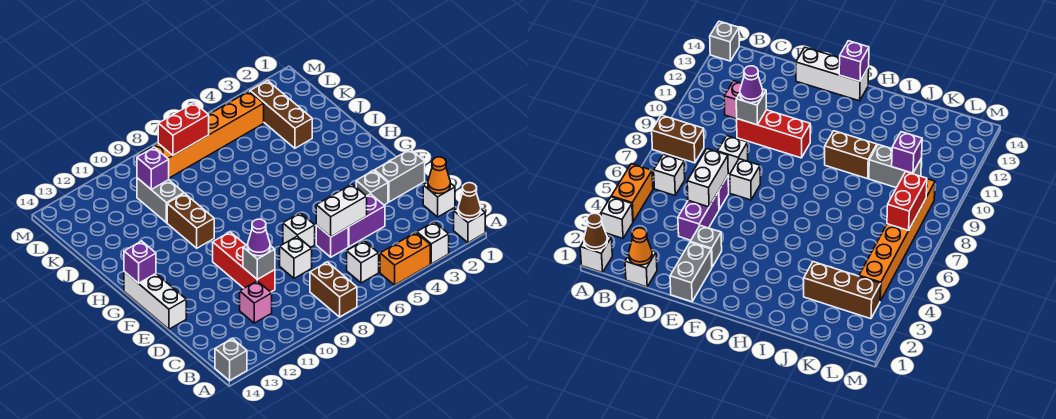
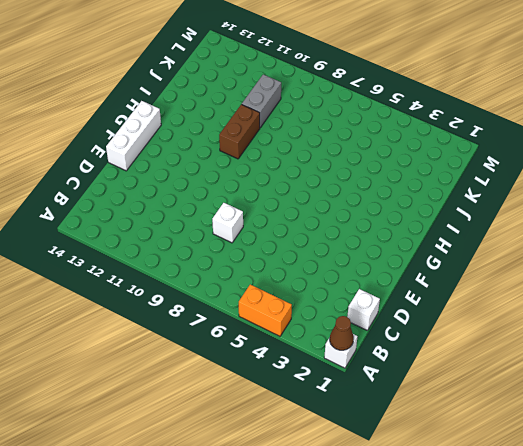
none -> white brick A3 level 1
none -> brown brick A8:B8 level 1
none -> grey brick A14 level 1

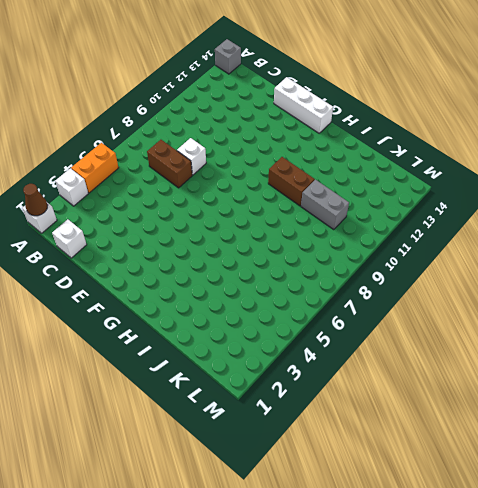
brown brick C7:D7 level 1 -> brown brick A8:B8 level 1
none -> white brick B6 level 1
none -> pink brick C11 level 1
none -> purple brick D4:D5 level 1

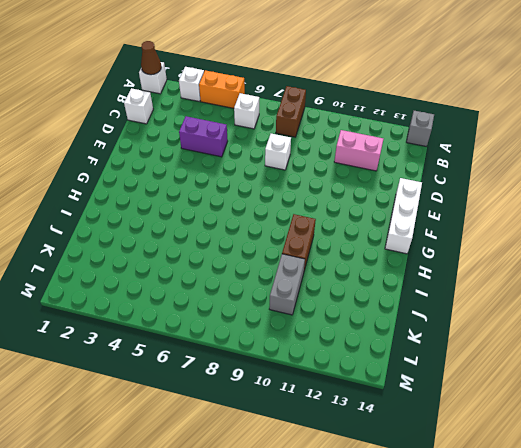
pink brick C11:C12 level 1 -> pink brick C11 level 1
none -> purple brick D6 level 1
none -> red brick D10:F10 level 1
none -> grey brick E1:E2 level 1

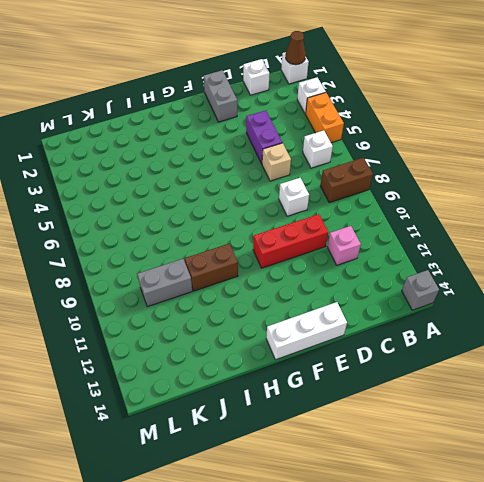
tan brick D6 level 1 -> purple brick D6 level 1
none -> grey brick E3 level 1
none -> white brick E7 level 1
none -> brown brick J3:L3 level 1

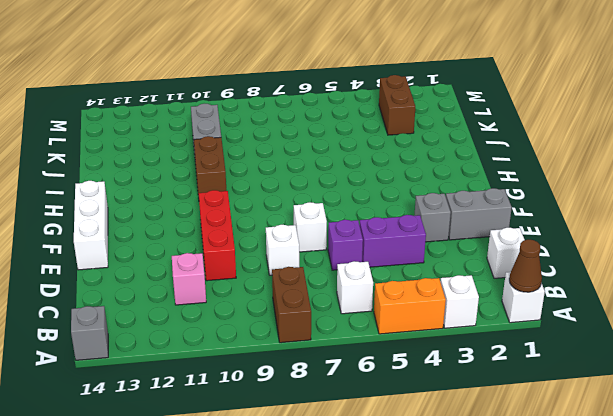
brown brick K3:L3 level 1 -> brown brick J3:L3 level 1
none -> orange brick L4:L9 level 1
none -> orange cone C1 level 2
none -> white brick D5:D6 level 2

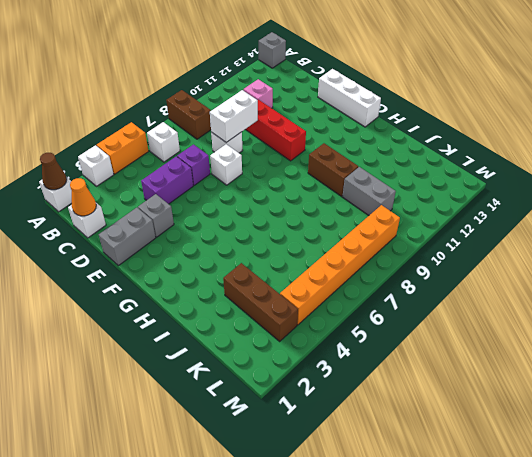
white brick D8:D9 level 2 -> white brick D5:D6 level 2
none -> grey brick D10 level 2
none -> purple brick G14 level 2
none -> purple brick K10 level 2

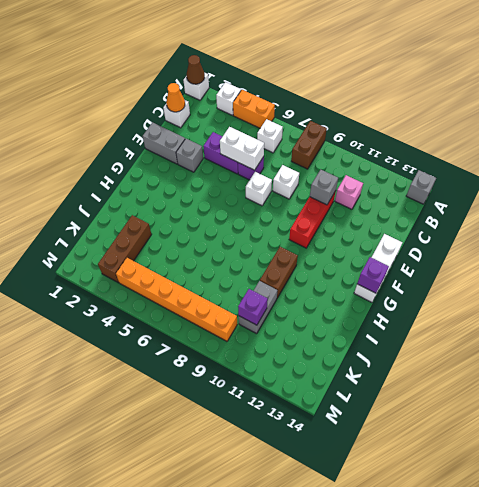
none -> red brick L7:L8 level 2
none -> purple cone D10 level 3

